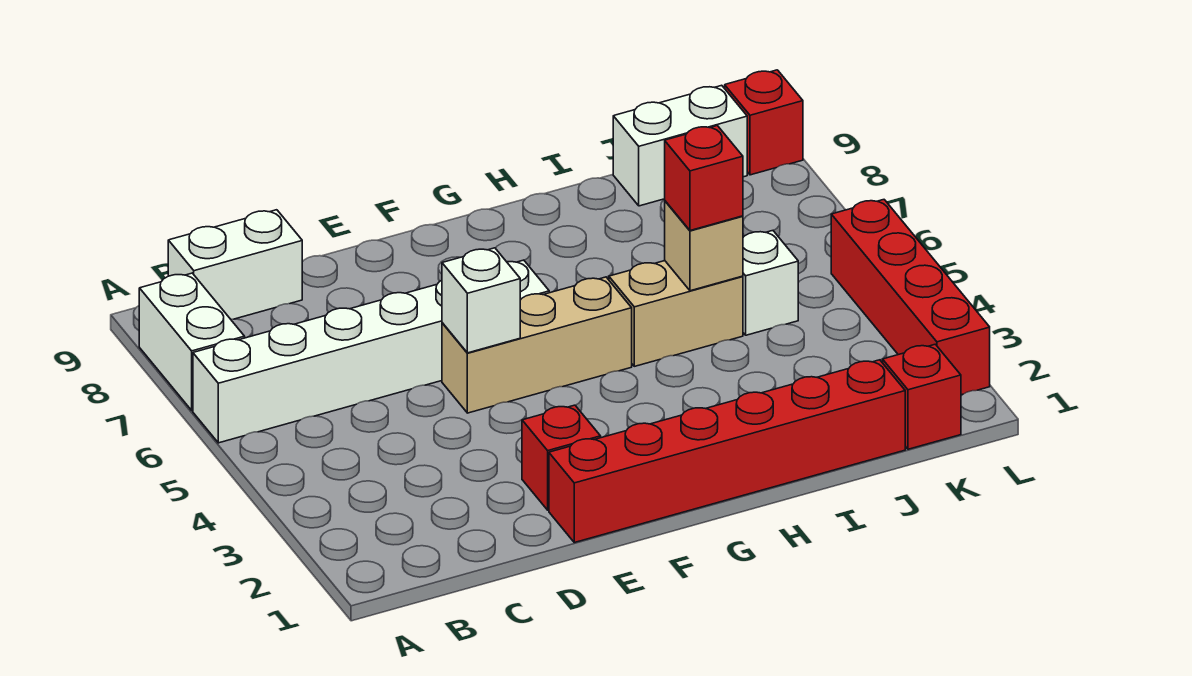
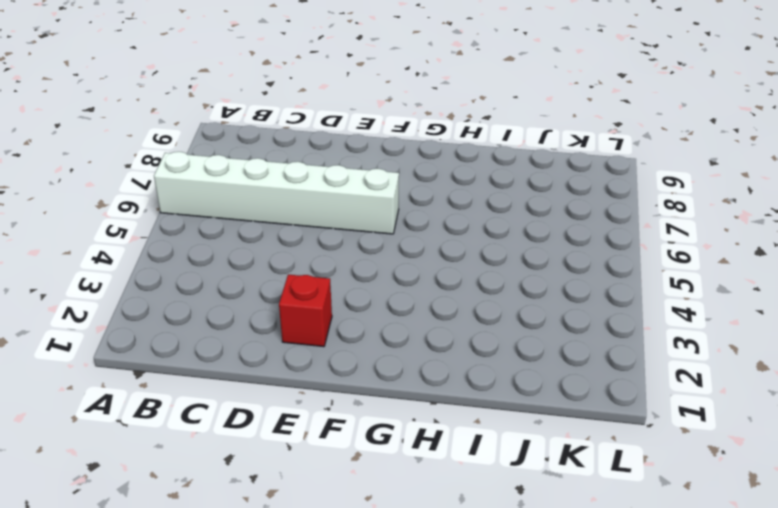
none -> white brick A7:A8 level 1
none -> white brick B9:C9 level 1
none -> red brick E1:J1 level 1

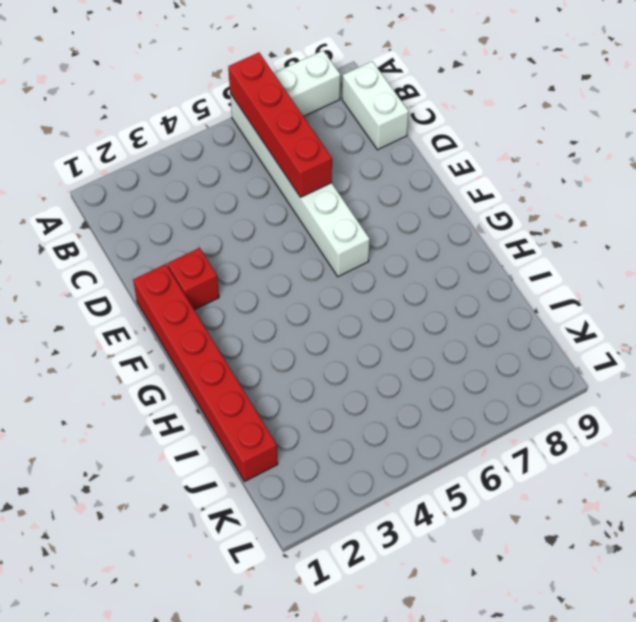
red brick A6:D6 level 2 -> red brick L2:L5 level 1
none -> tan brick E5:G5 level 1
none -> tan brick H5:I5 level 1
none -> white brick J5 level 1

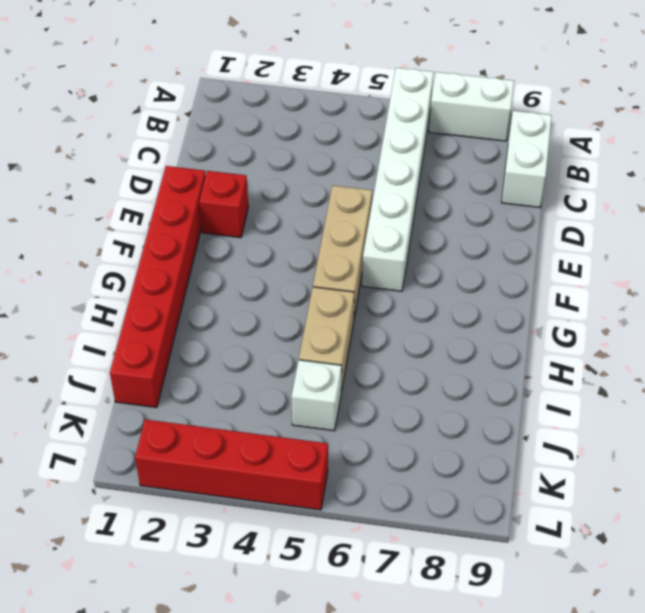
none -> white brick J9:K9 level 1
none -> red brick K1 level 1
none -> red brick L9 level 1

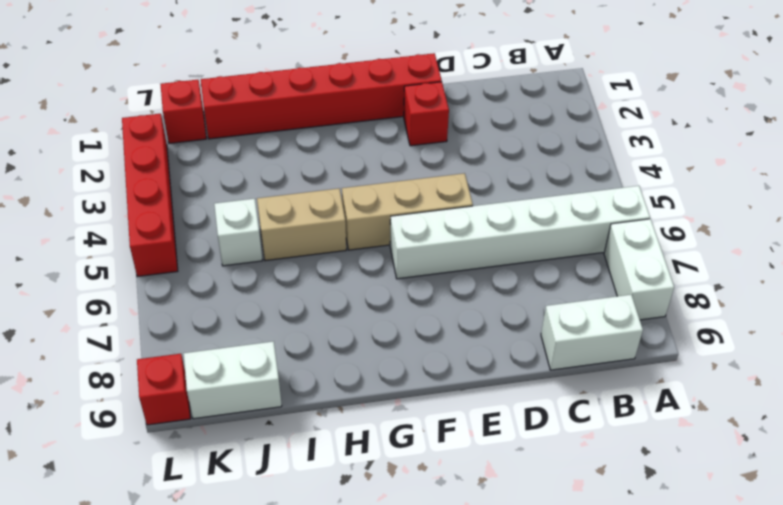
none -> white brick E5 level 2
none -> tan brick I5 level 2
none -> red brick I5 level 3

